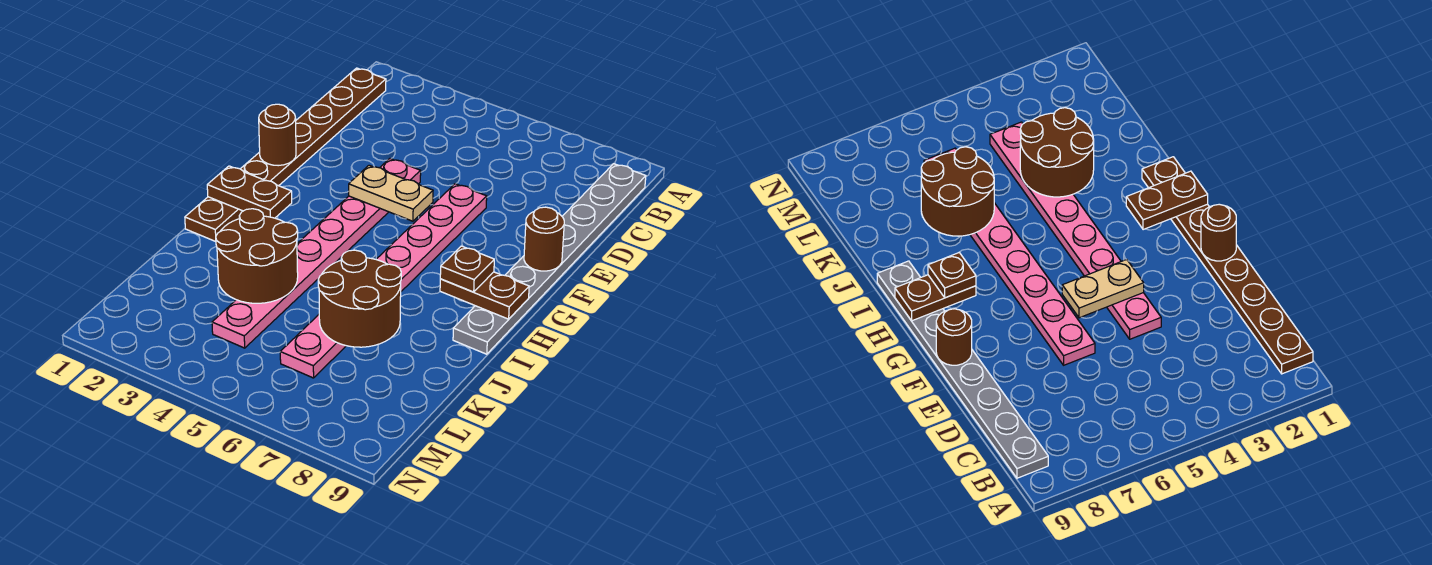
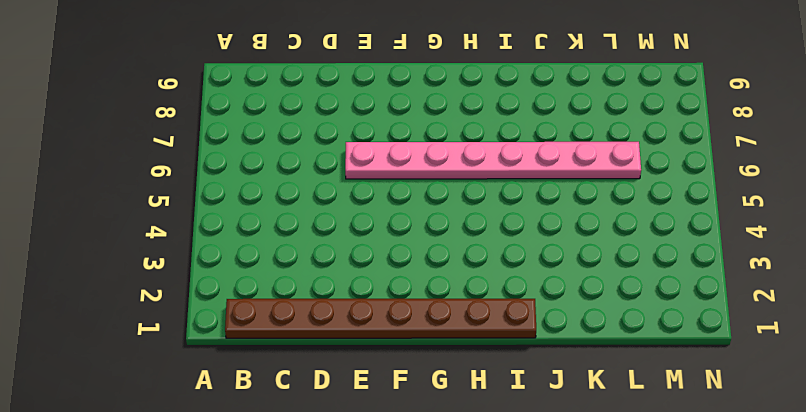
none -> grey plate B9:I9 level 1
none -> pink plate E4:L4 level 1
none -> brown round brick F1 level 2

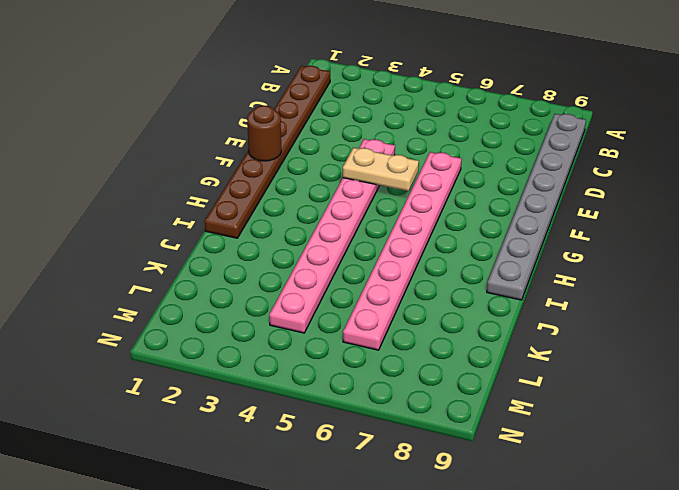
none -> brown round brick F9 level 2
none -> brown plate H1:H2 level 2
none -> brown plate H8:H9 level 2

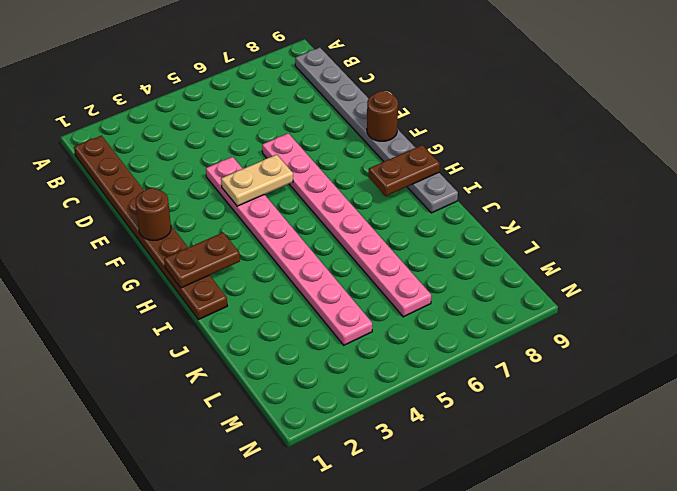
none -> brown round brick J3:K4 level 2
none -> brown round brick J6:K7 level 2
none -> brown plate H8 level 3

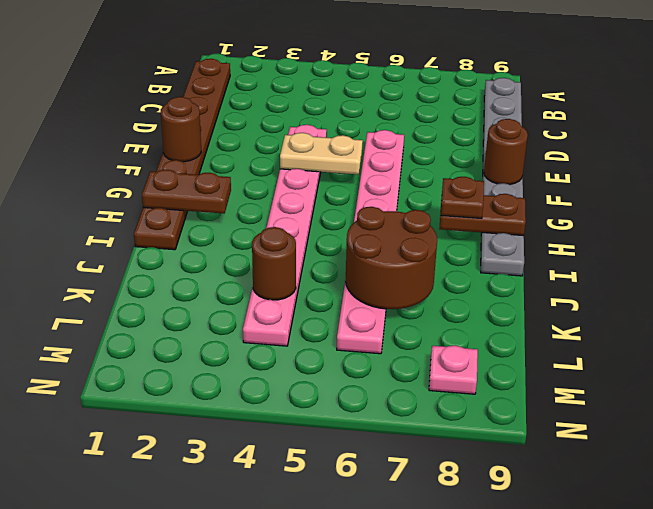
brown round brick K4 level 2 -> brown round brick J3:K4 level 2
pink plate M8 level 1 -> none

